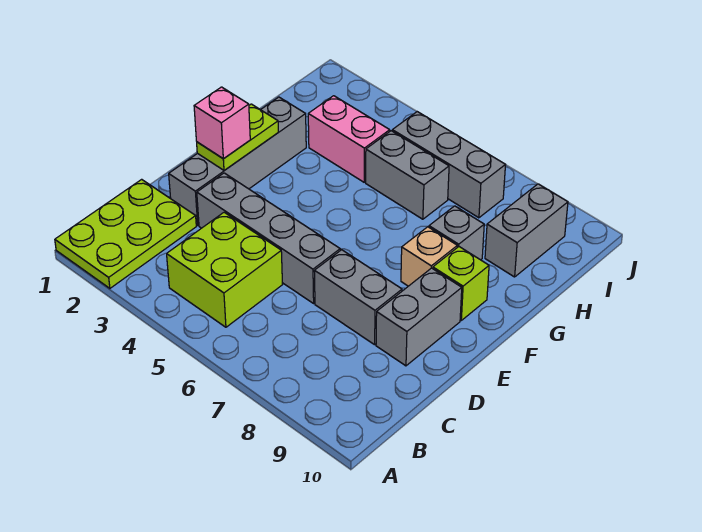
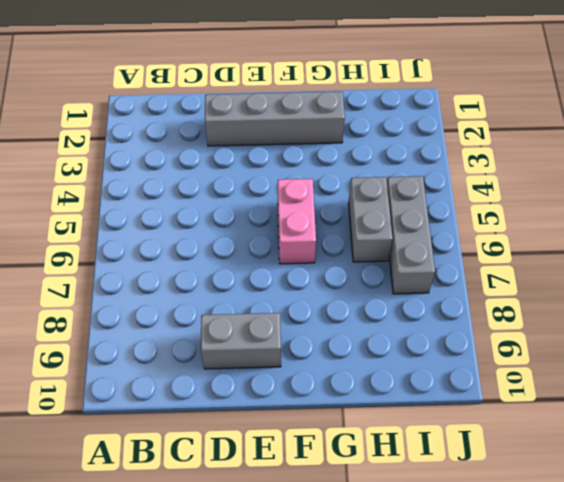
pink brick F5:F6 level 1 -> pink brick H3:H4 level 1
none -> lime plate A1:C2 level 1
none -> lime brick B4:C5 level 1
none -> grey brick D3:D6 level 1

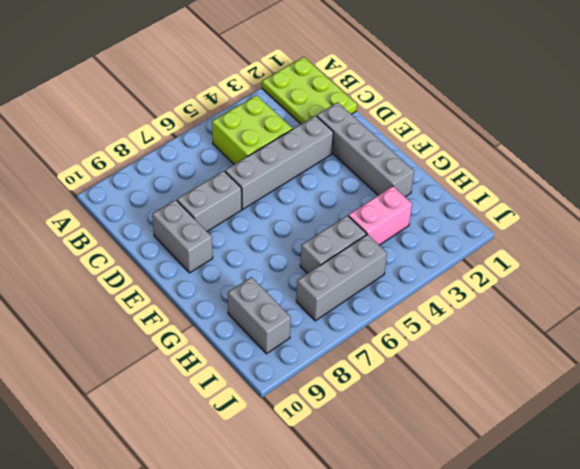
none -> tan brick F8 level 1
none -> lime brick F9 level 1
none -> grey brick G8 level 1

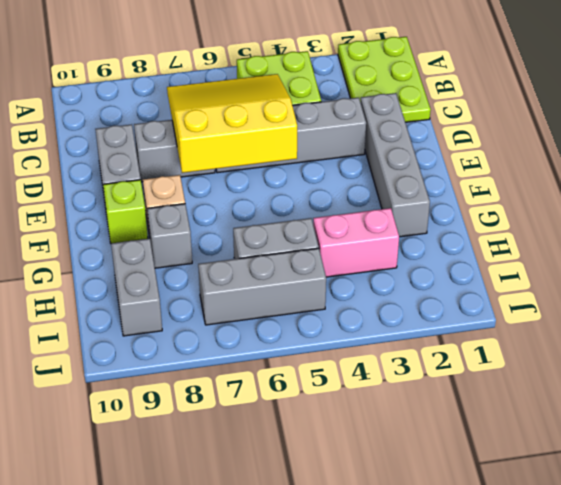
yellow slope C5:E7 level 2 top E -> none
none -> lime plate E2:F2 level 2
none -> pink brick E2 level 3

